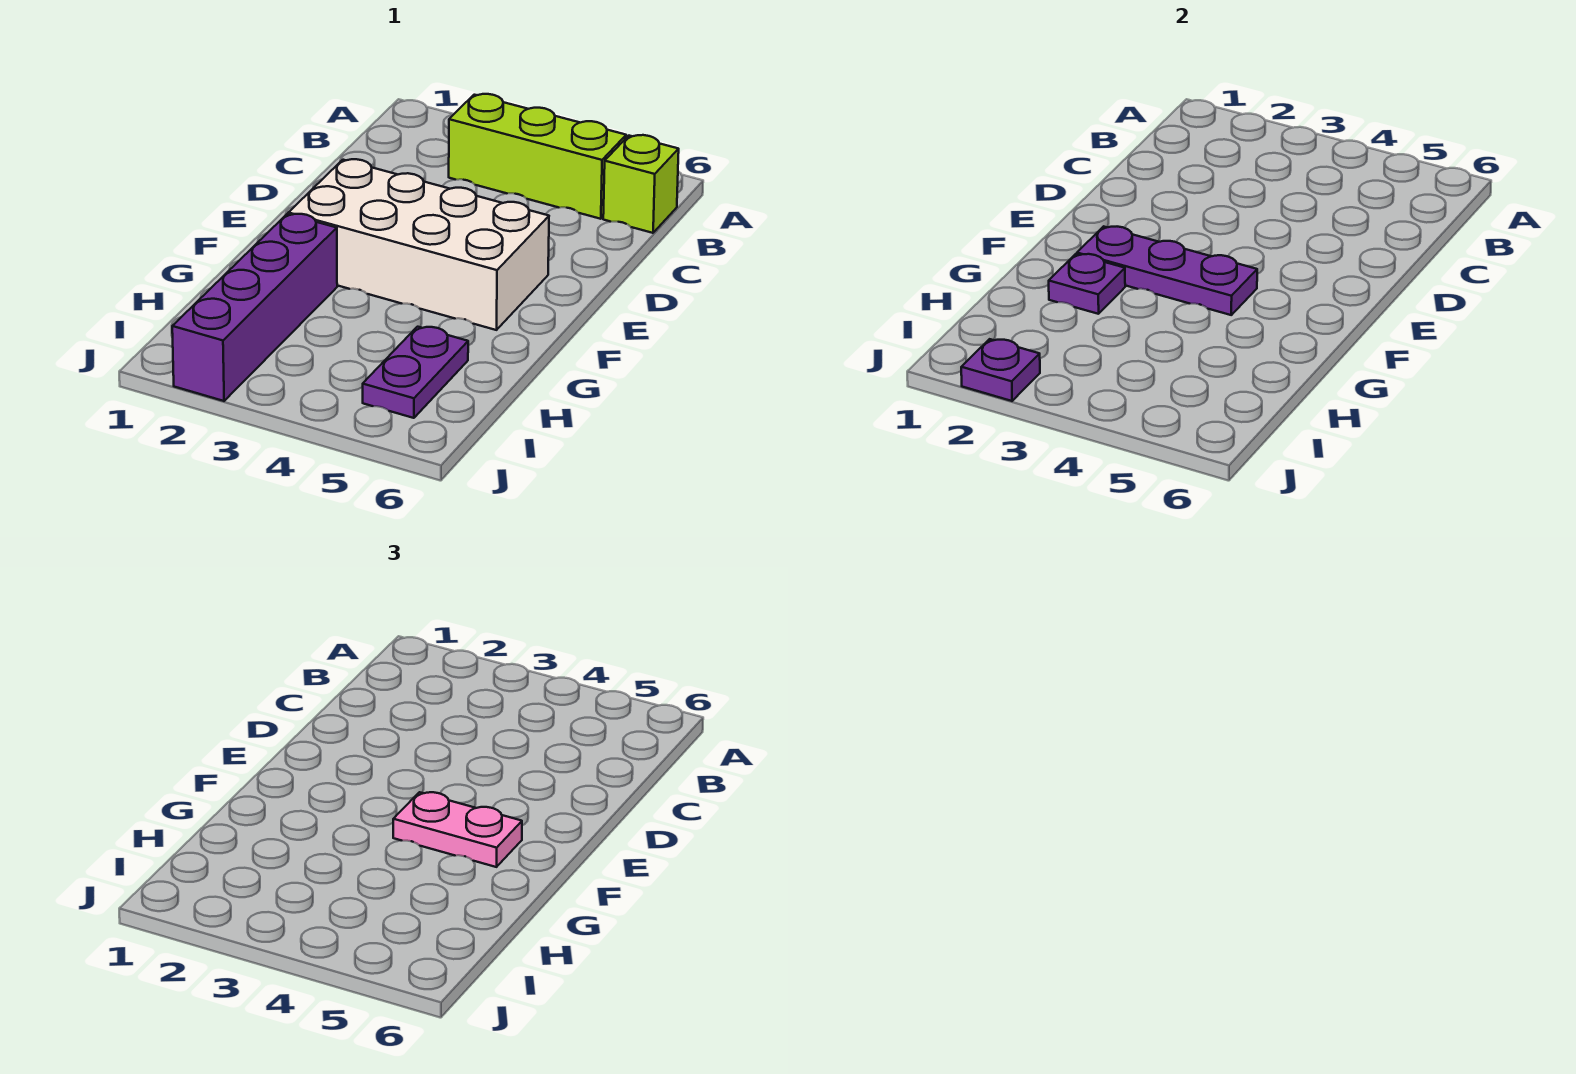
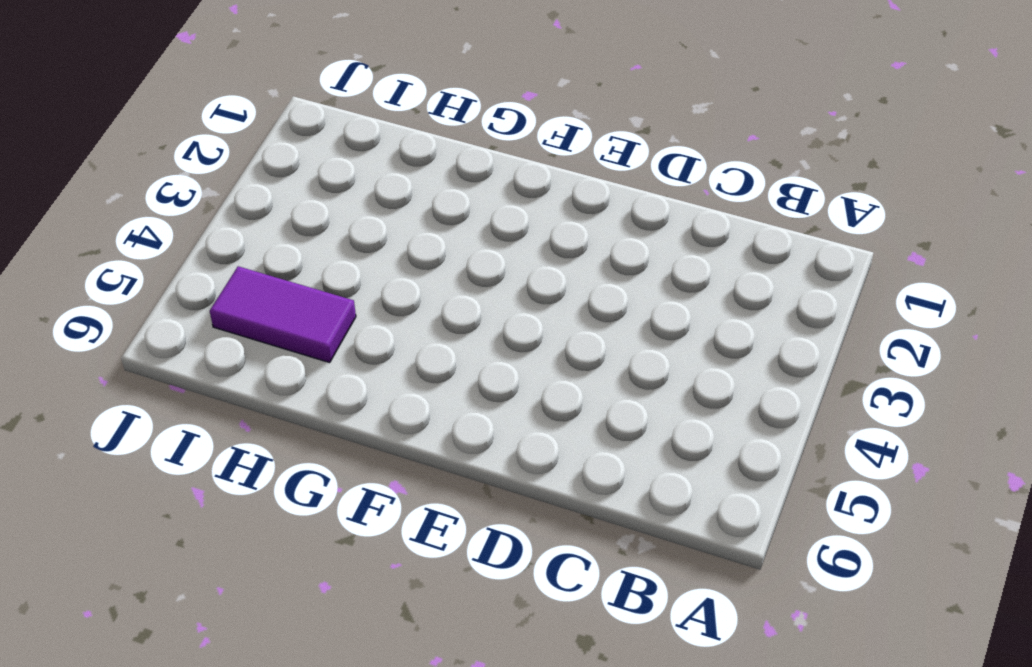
purple tile H5:I5 level 1 -> purple plate H5:I5 level 1
none -> lime brick B3:B5 level 1
none -> lime brick B6 level 1

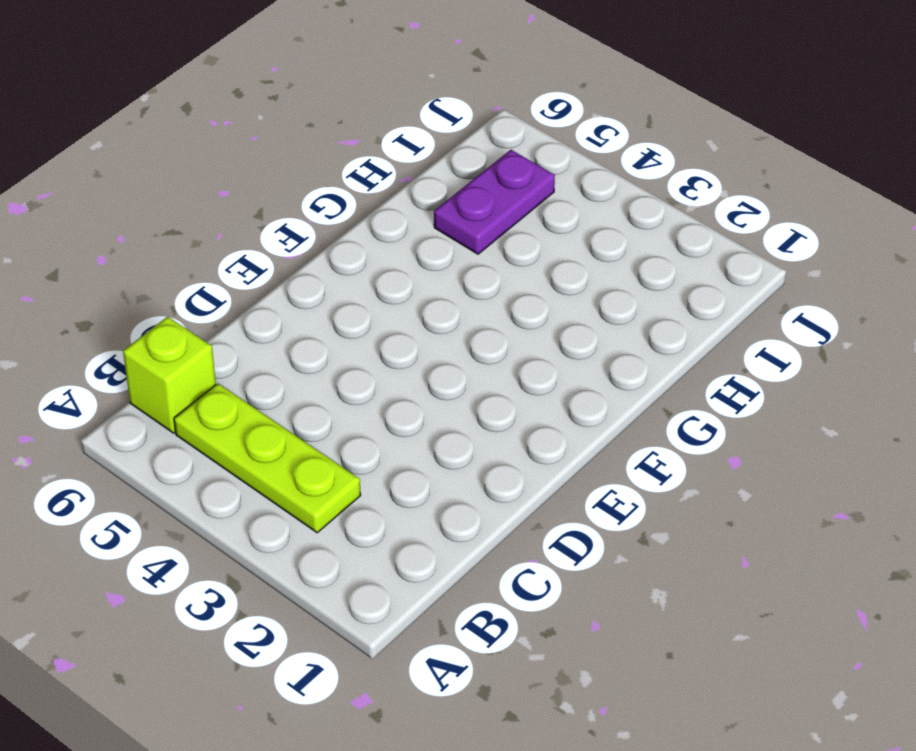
lime plate B3:B5 level 1 -> lime brick B3:B5 level 1
none -> white brick E2:F5 level 1
none -> purple brick G2:J2 level 1

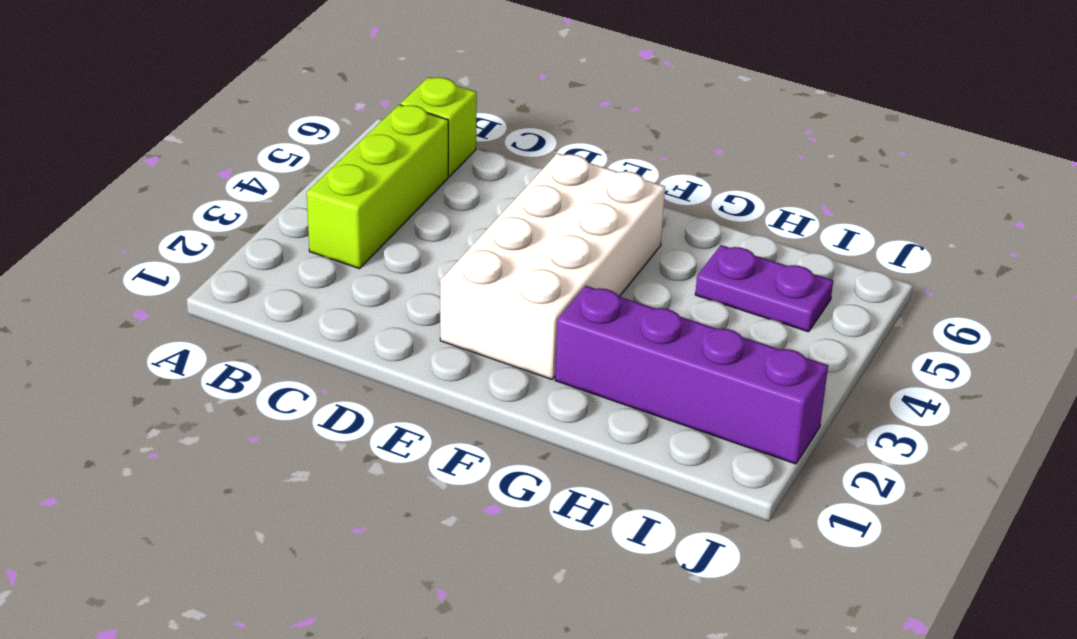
none -> purple plate F2:F4 level 2
none -> purple plate G2 level 2

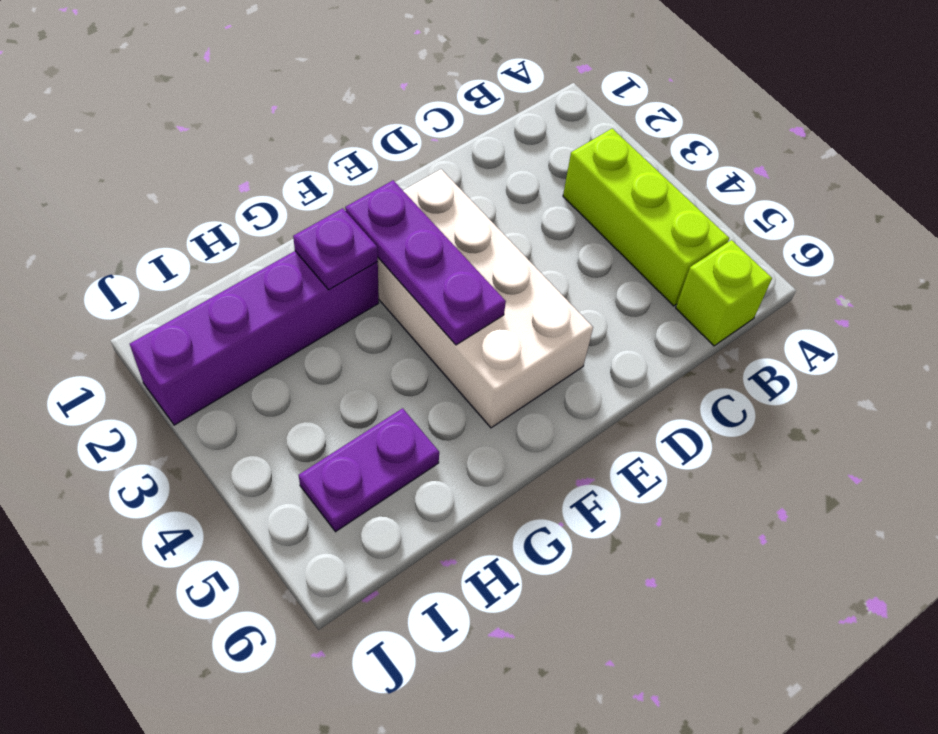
none -> purple plate J2 level 2
none -> pink plate F4:F5 level 3

